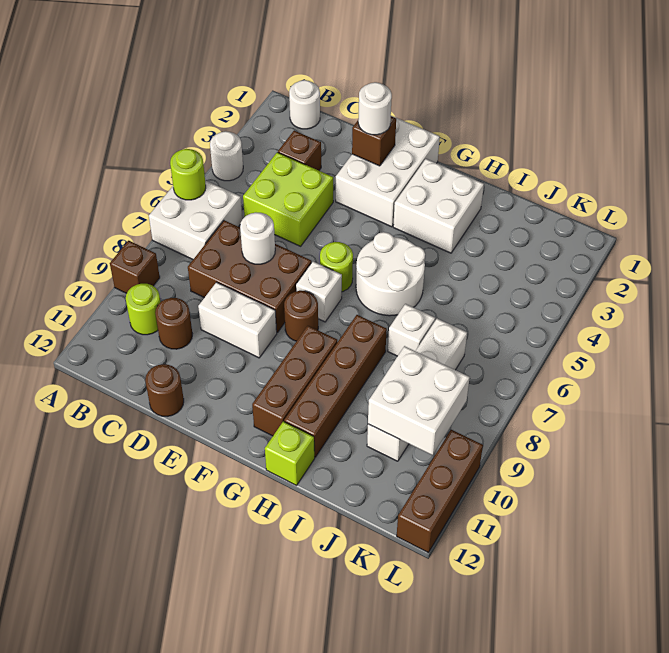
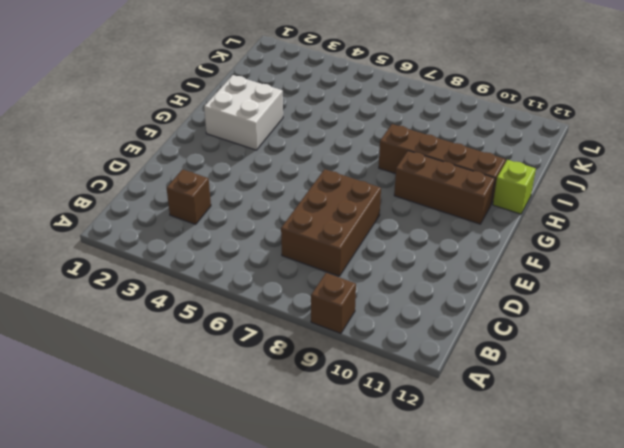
none -> white round brick A4 level 1
none -> white brick A6:B7 level 1
none -> white round brick B1 level 1

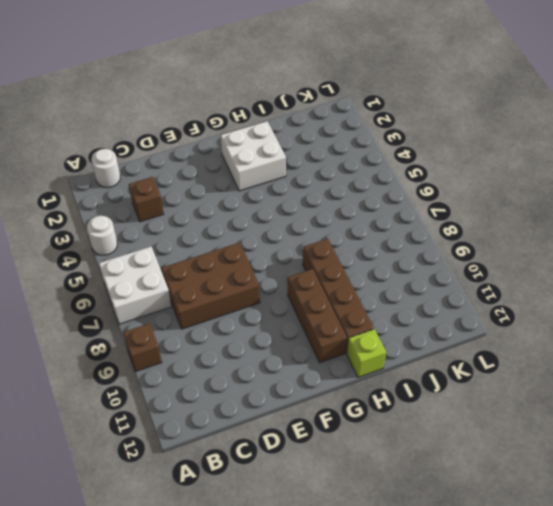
none -> lime round brick B10 level 1
none -> lime brick C4:D5 level 1
none -> brown round brick C10 level 1

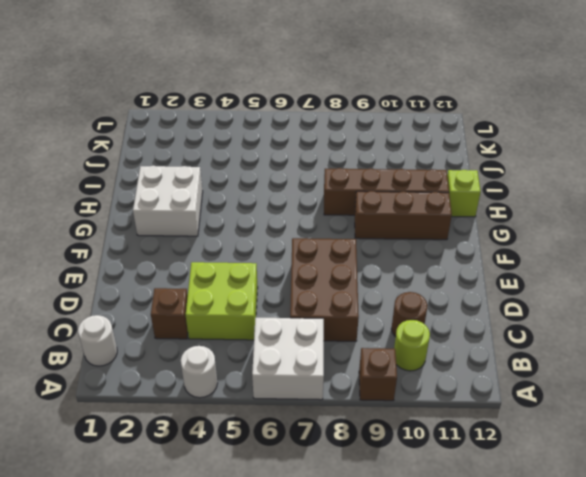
none -> white brick D9:E9 level 1
none -> brown round brick D12 level 1
none -> white brick E1:F3 level 1

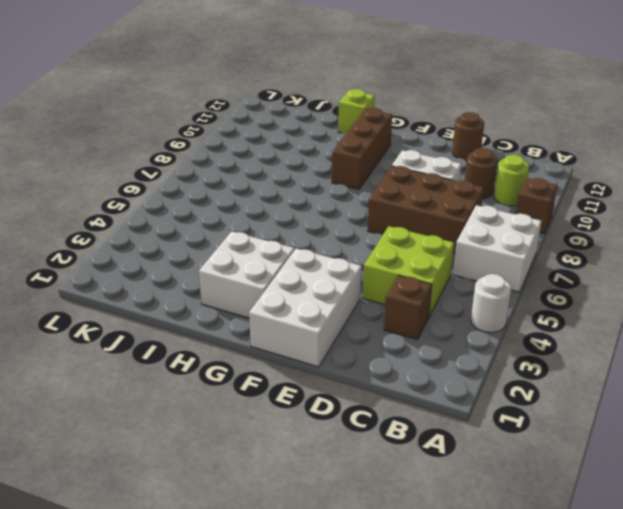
none -> white round brick B1 level 1
none -> lime round brick F6 level 1
none -> white brick F7 level 1

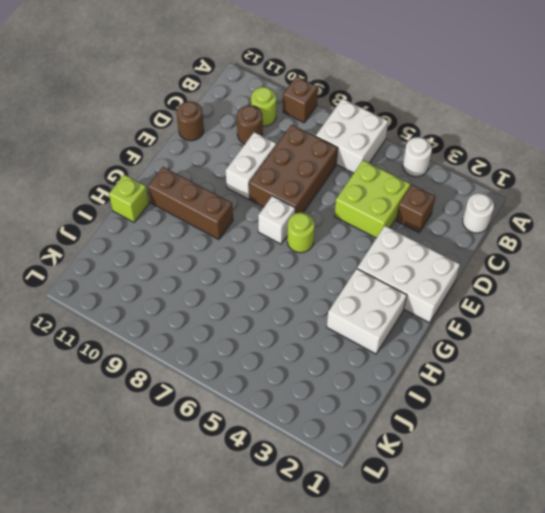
none -> brown round brick F8 level 1
none -> white round brick G5:H6 level 1
none -> brown brick H8:H11 level 1

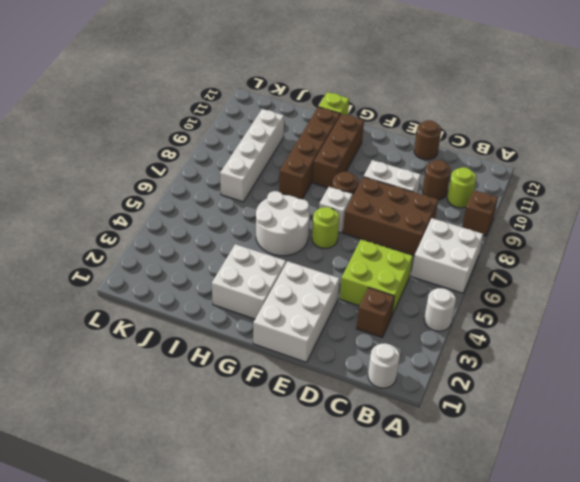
none -> white brick I7 level 1
none -> brown brick L10:L12 level 1
none -> lime round brick A6 level 2

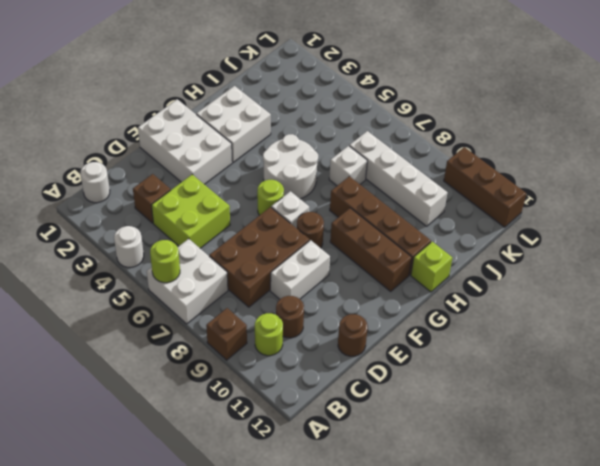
none -> white round brick D7 level 2
none -> brown brick E2 level 2
none -> white brick J9:K10 level 2

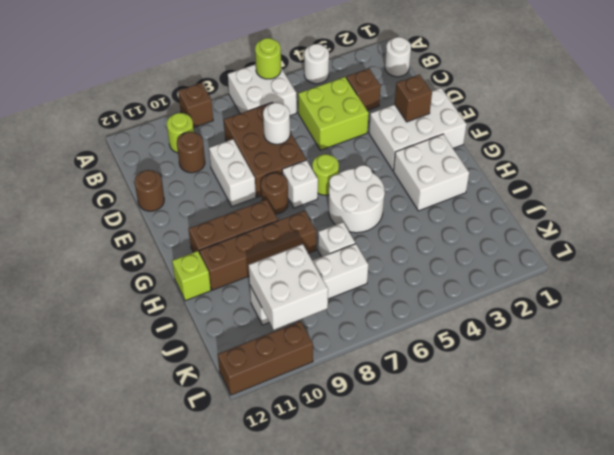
none -> white round brick E2 level 3

